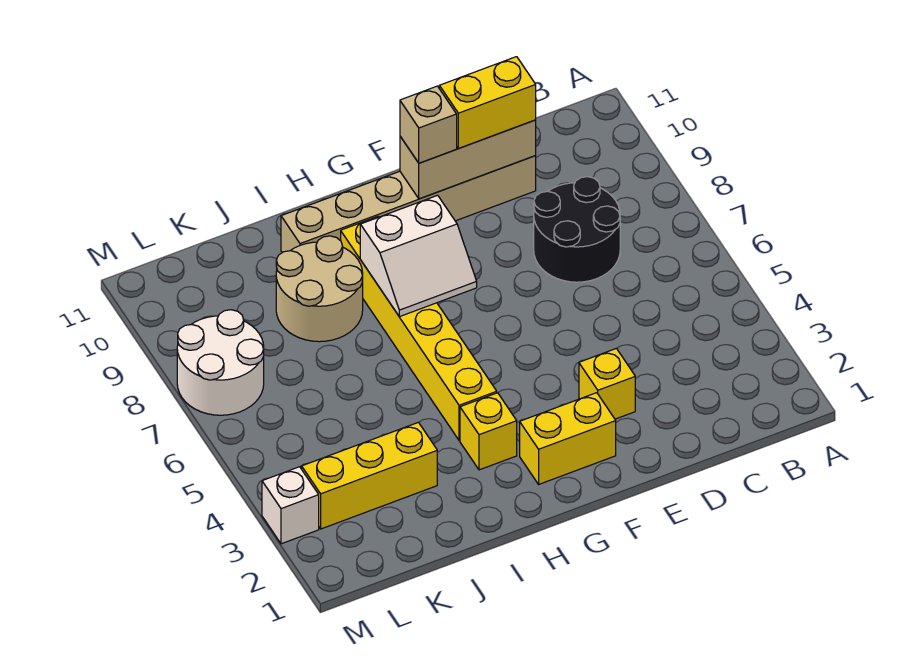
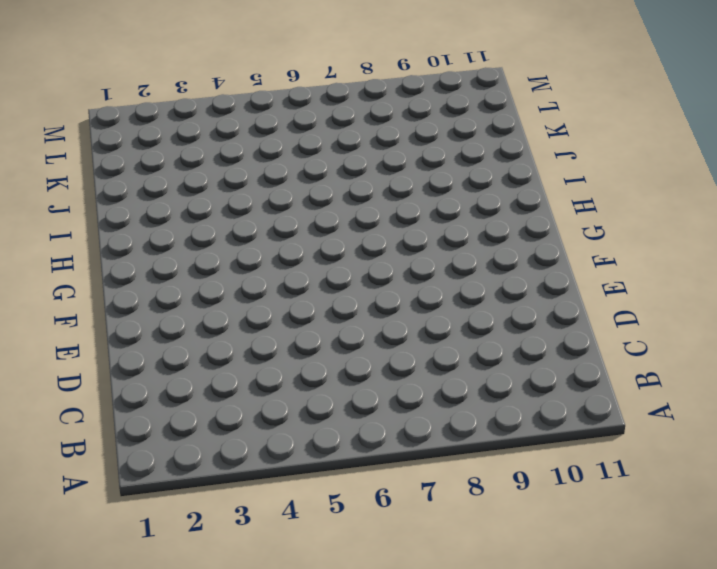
none -> black round brick C7:D8 level 1
none -> tan brick D10:I10 level 1
none -> yellow brick E3 level 1

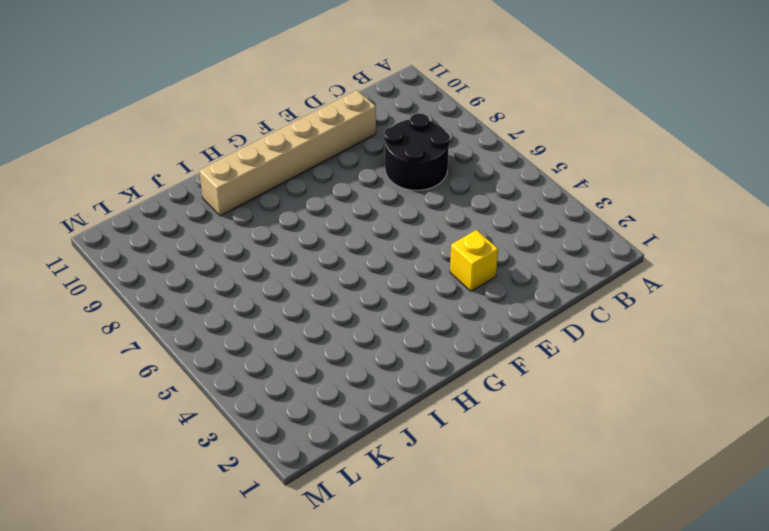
none -> yellow brick F2:G2 level 1
none -> yellow brick H3 level 1
none -> yellow brick H4:H9 level 1

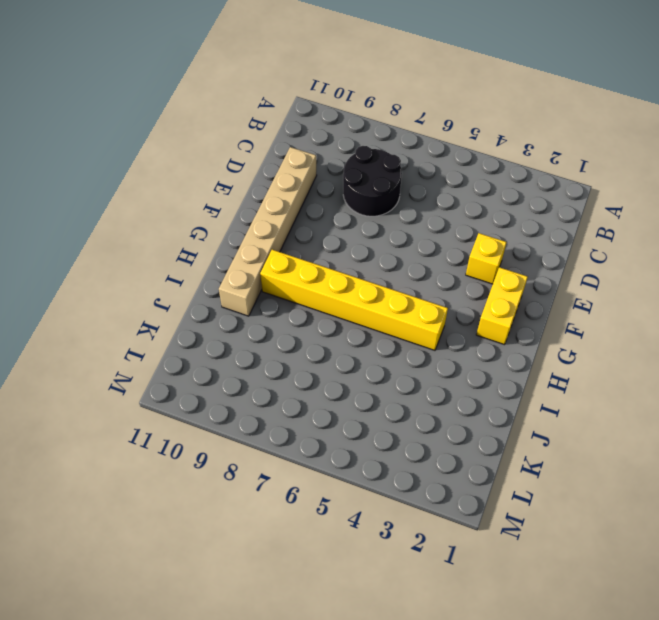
none -> yellow brick H3 level 1
none -> tan round brick I8:J9 level 1
none -> yellow brick J3:L3 level 1

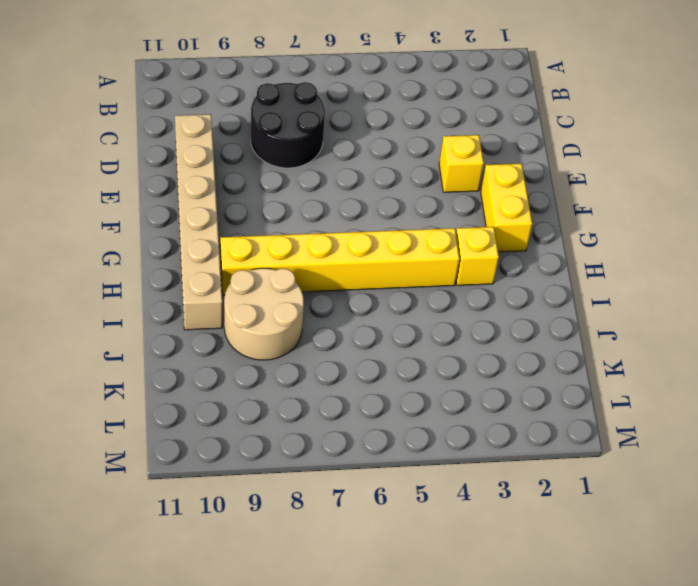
none -> yellow brick J3:L3 level 1
none -> white round brick L7:M8 level 1
none -> white brick M3 level 1

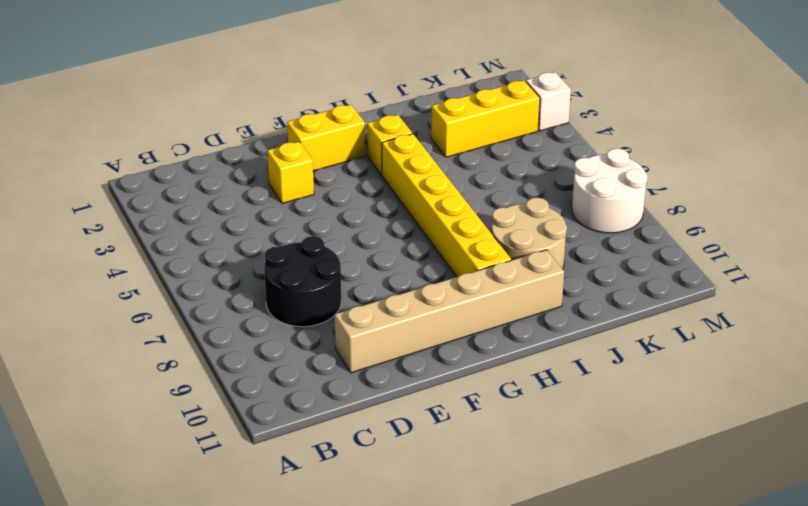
none -> tan brick D10:F10 level 2
none -> white slope G7:H8 level 2 top 8
none -> yellow brick D10:E10 level 3

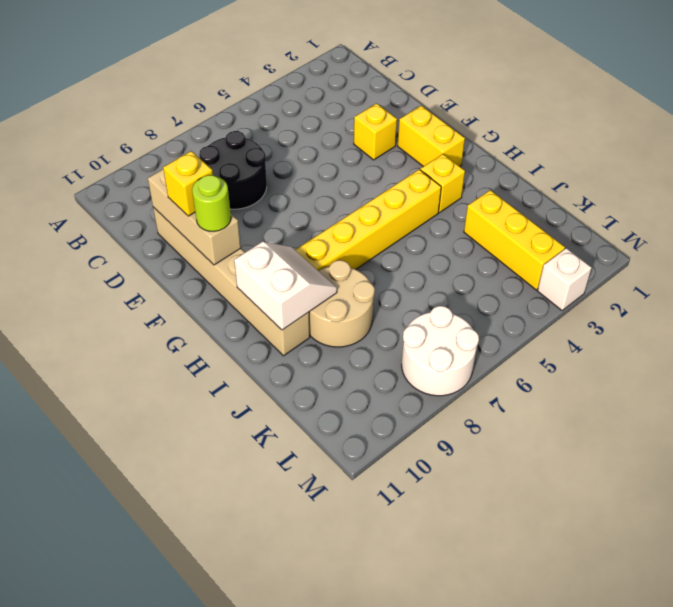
yellow brick E10 level 3 -> yellow brick D10:E10 level 3
lime round brick F10 level 3 -> tan brick F10 level 3
white slope H9:I10 level 2 top 10 -> white slope G7:H8 level 2 top 8

